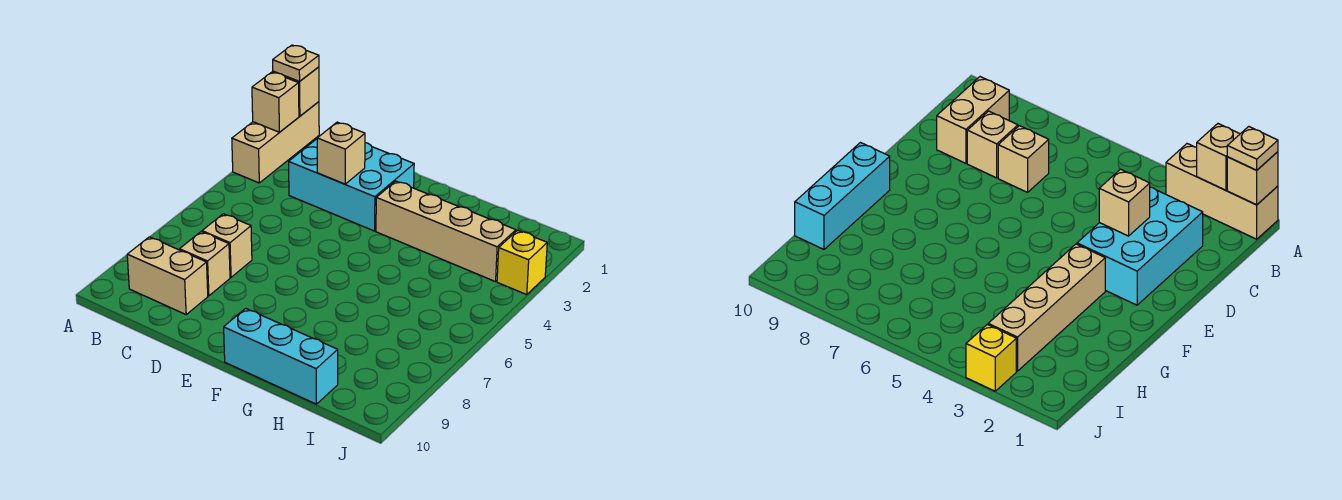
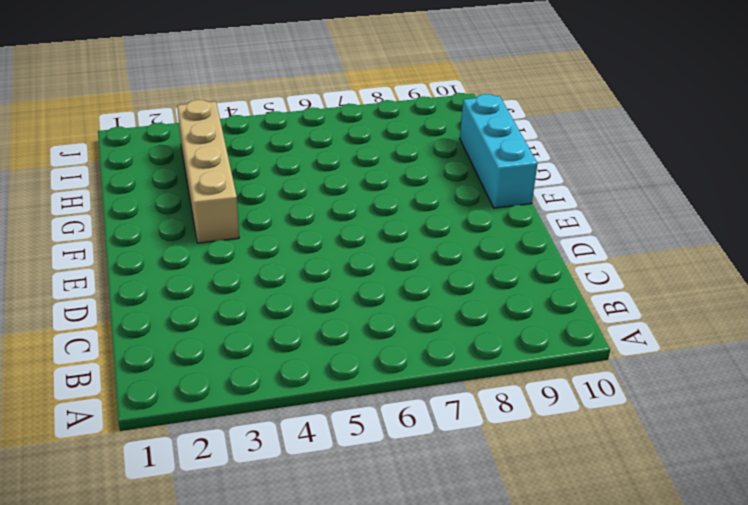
none -> tan brick A1:A3 level 1
none -> tan brick B9:C9 level 1
none -> cyan brick C2:E3 level 1

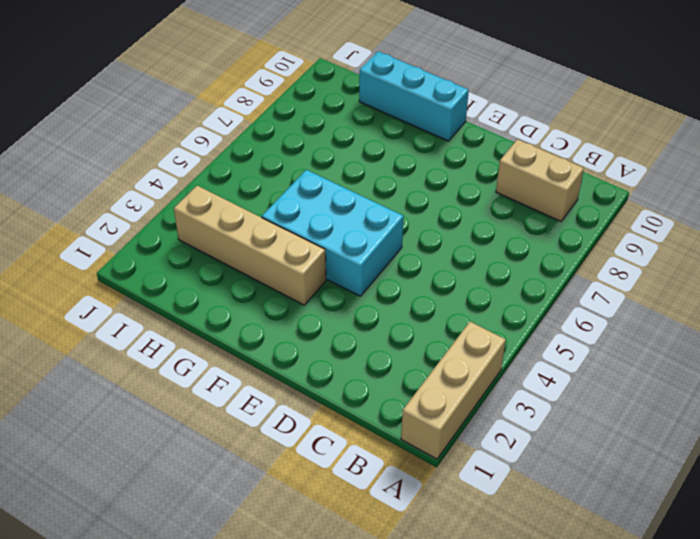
cyan brick E4:G5 level 1 -> cyan brick C2:E3 level 1
none -> tan brick C7 level 1
none -> tan brick C8 level 1
none -> yellow brick J3 level 1

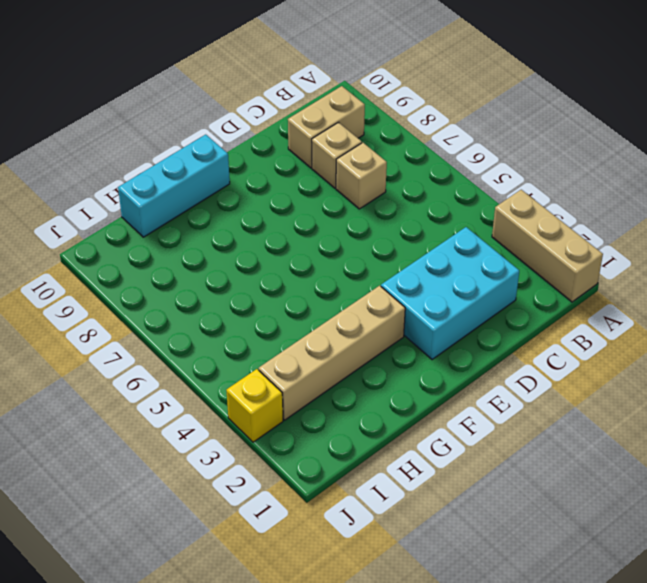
none -> tan brick A1 level 2
none -> tan brick A2 level 2
none -> tan brick D3 level 2

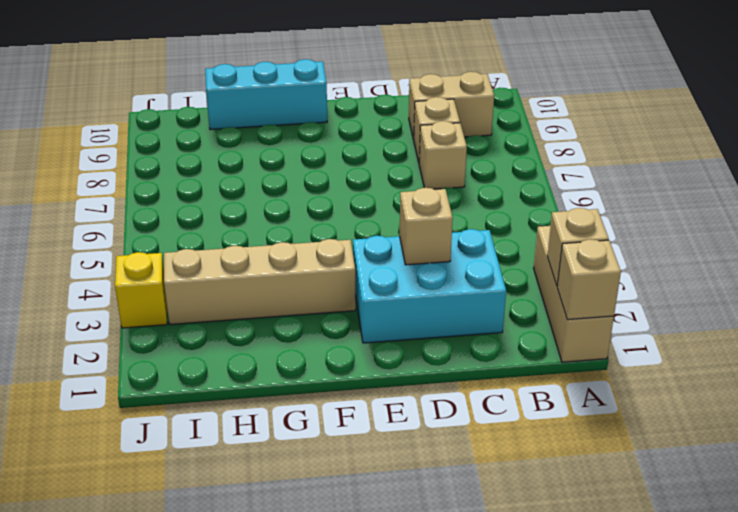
none -> tan plate A1 level 3

